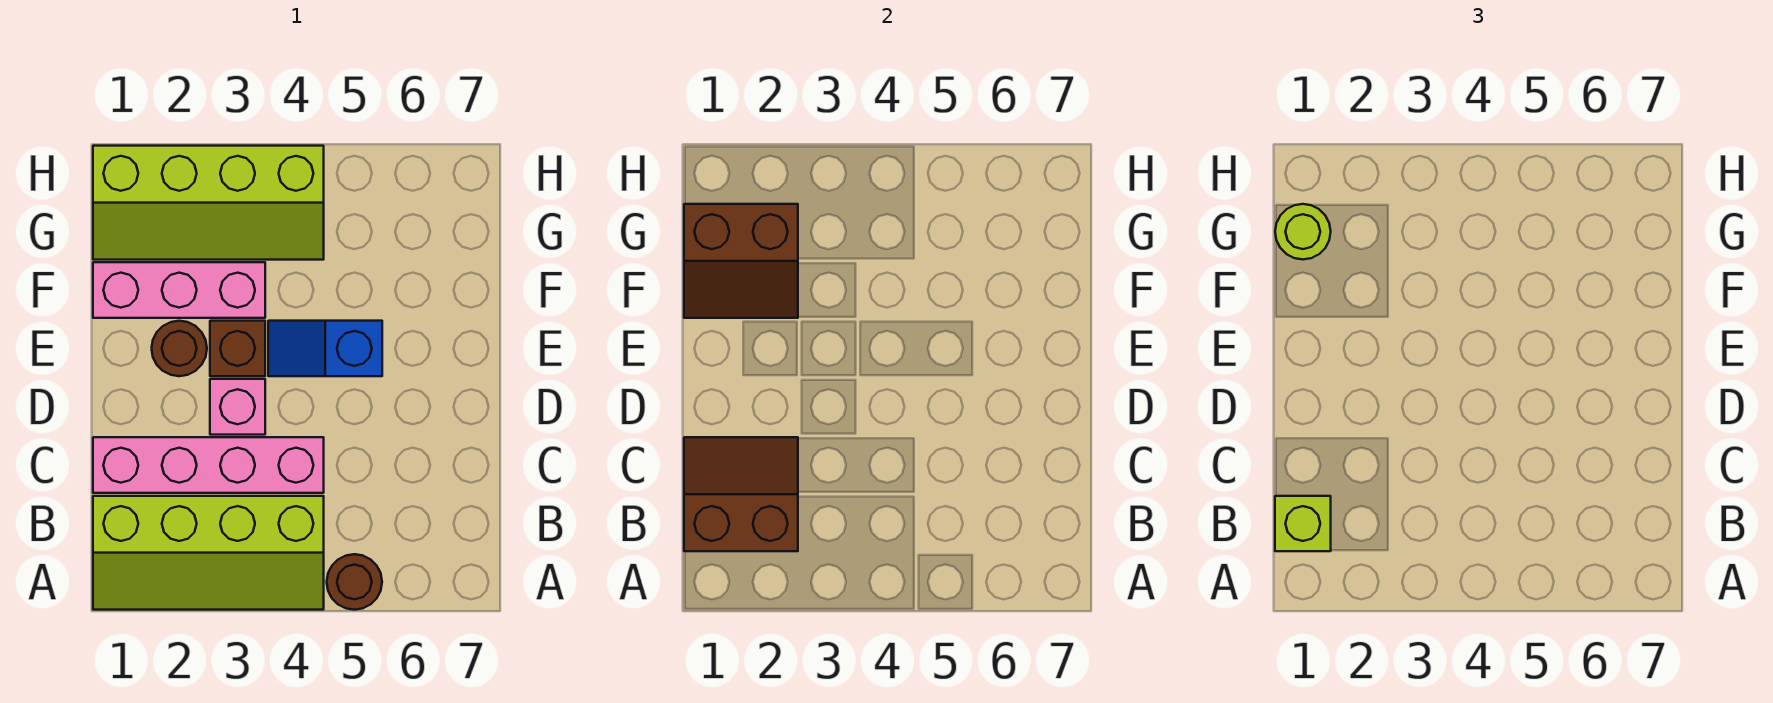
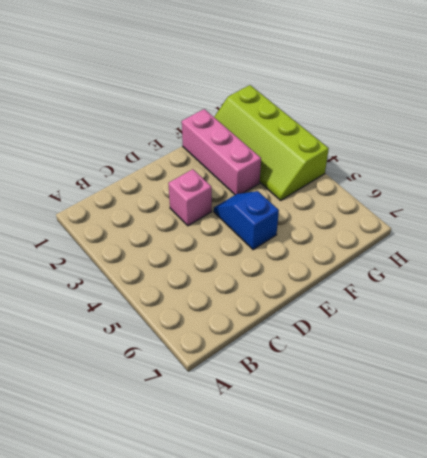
none -> lime slope A1:B4 level 1 top B
none -> brown round brick A5 level 1
none -> pink brick C1:C4 level 1

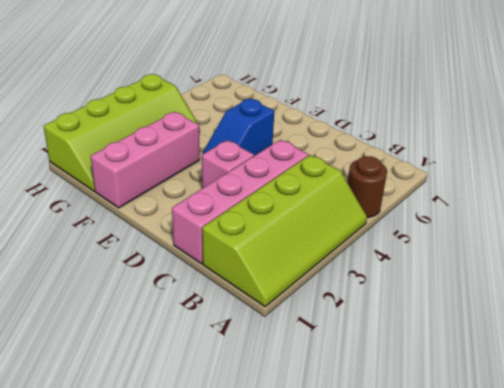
none -> brown round brick E2 level 1
none -> brown brick E3 level 1
none -> brown slope B1:C2 level 2 top B

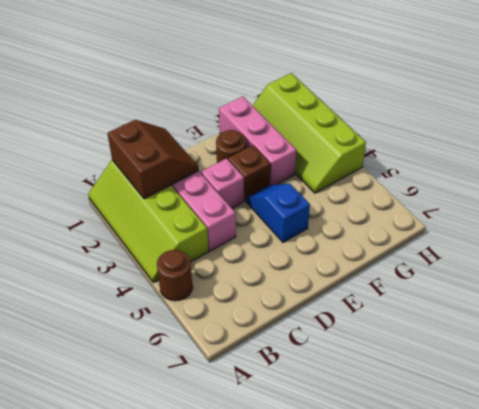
none -> brown slope F1:G2 level 2 top G
none -> lime brick B1 level 3
none -> lime round brick G1 level 3

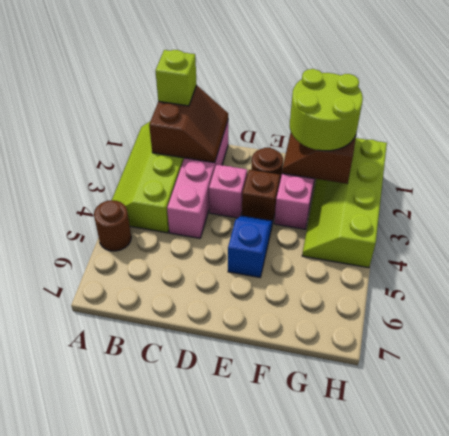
lime round brick F1:G2 level 3 -> lime round brick G1 level 3

